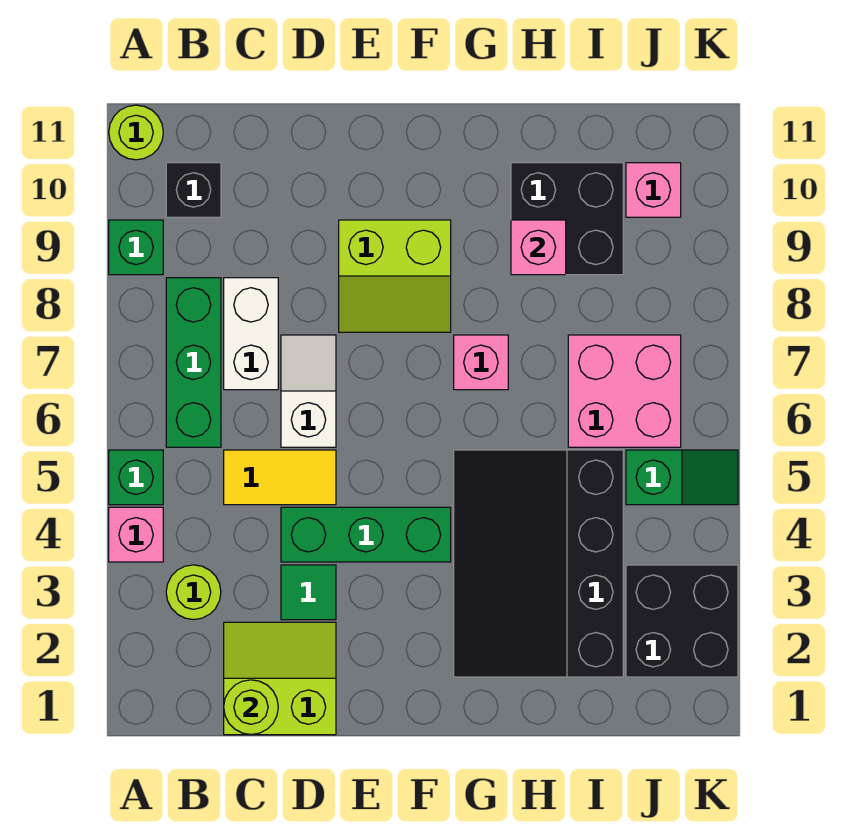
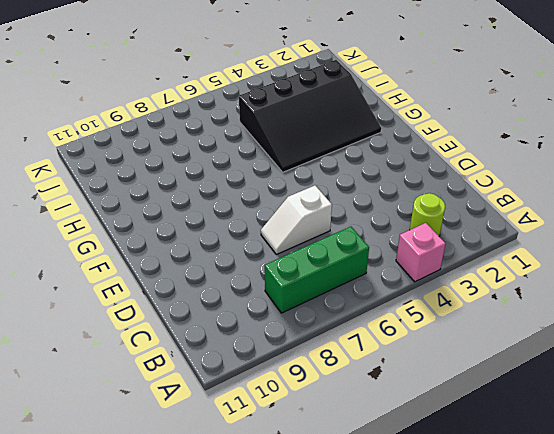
none -> green brick A5 level 1
none -> green brick A9 level 1
none -> lime round brick A11 level 1

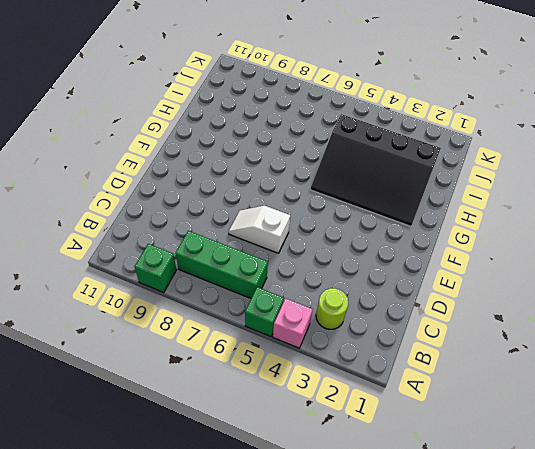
none -> lime round brick A11 level 1
none -> black brick B10 level 1
none -> lime slope C1:D2 level 1 top 1

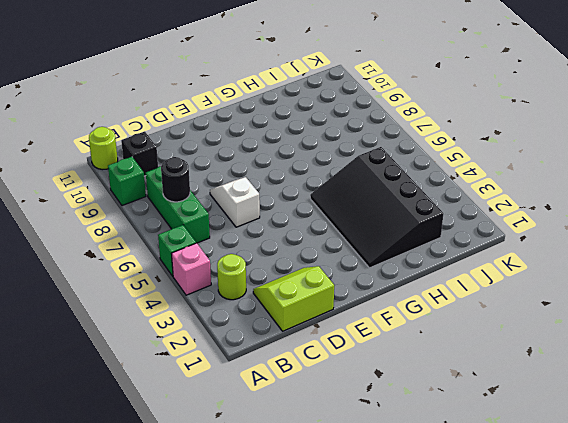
black round brick B7 level 2 -> none
none -> yellow tile C5:D5 level 1
none -> white brick C7:C8 level 1
none -> green tile D3 level 1

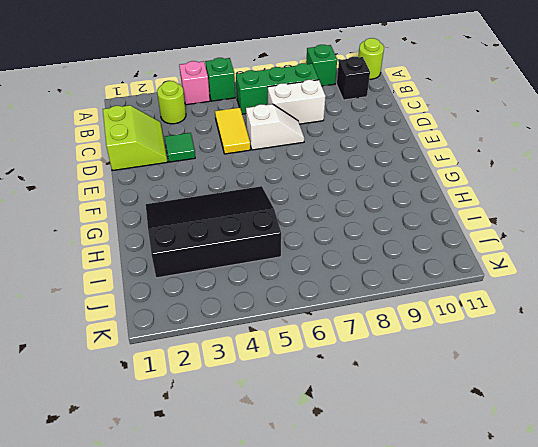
none -> green brick D4:F4 level 1
none -> lime slope E8:F9 level 1 top 9
none -> pink brick G7 level 1

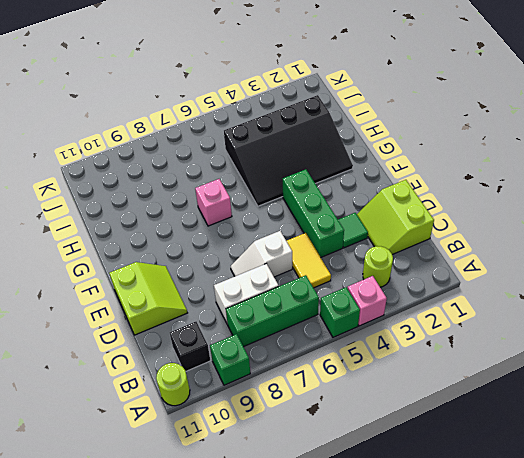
lime slope D10:E11 level 1 top 11 -> lime slope E8:F9 level 1 top 9
none -> black brick H9:I10 level 1
none -> pink brick I6:J7 level 1
none -> black brick J2:K3 level 1

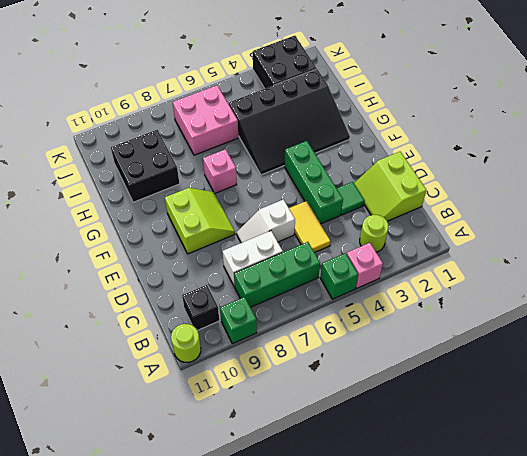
none -> green slope J5:K5 level 1 top J
none -> pink brick J10 level 1
none -> lime round brick C1 level 2

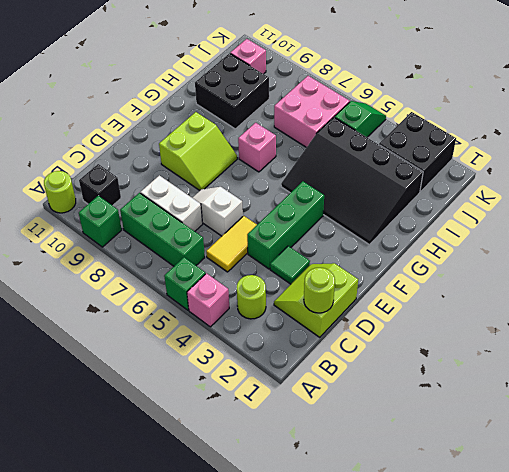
none -> pink brick H9 level 2

